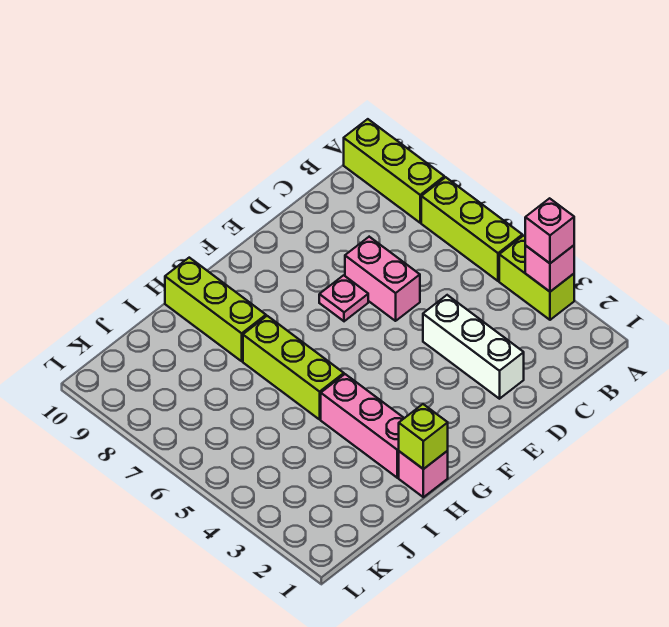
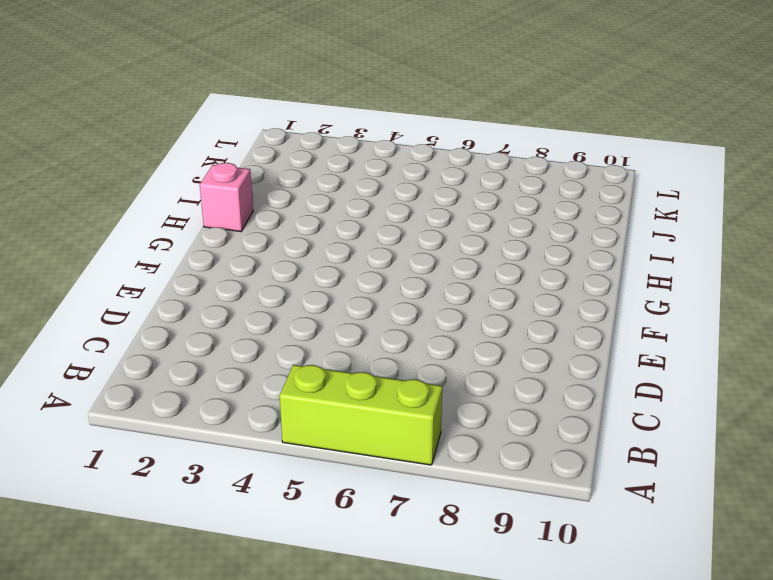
none -> lime brick A3:A4 level 1
none -> lime brick A8:A10 level 1
none -> white brick D2:D4 level 1

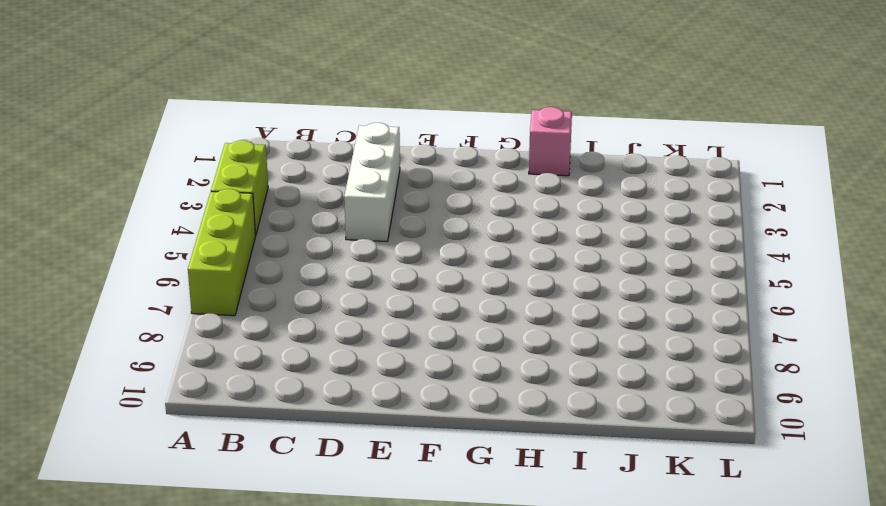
none -> lime brick A8:A10 level 1
none -> pink brick D6:D7 level 1
none -> pink plate E7 level 1

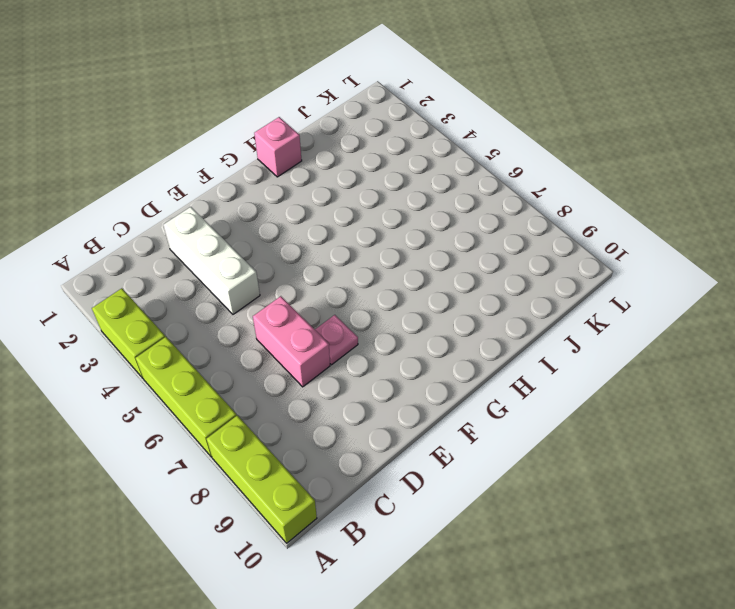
none -> pink brick H2:H4 level 1
none -> lime brick H5:H7 level 1
none -> lime brick H8:H10 level 1

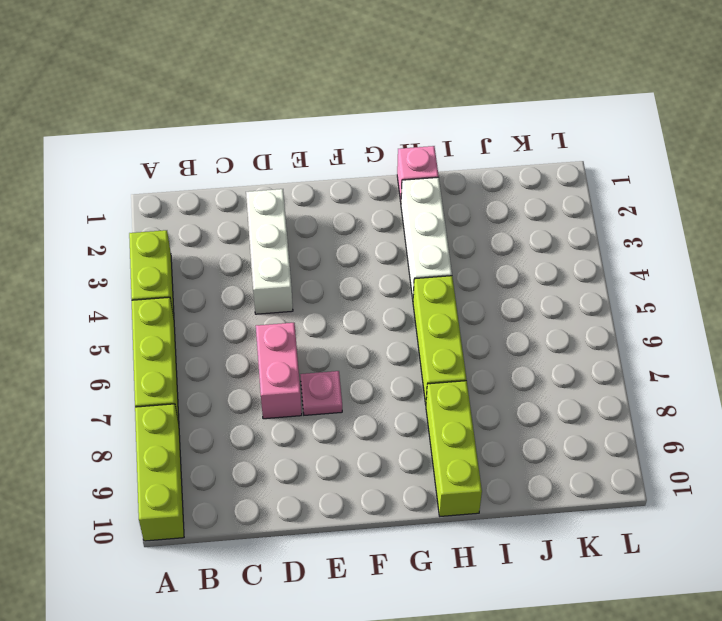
white brick H2:H4 level 1 -> pink brick H2:H4 level 1
none -> pink brick A3 level 2
none -> lime brick H1 level 2
none -> pink brick A3 level 3

